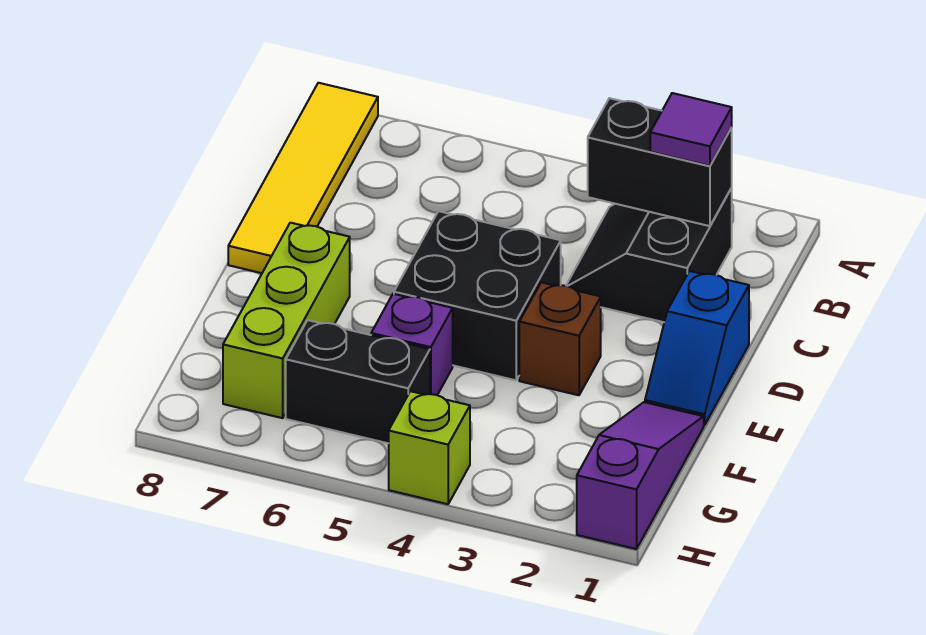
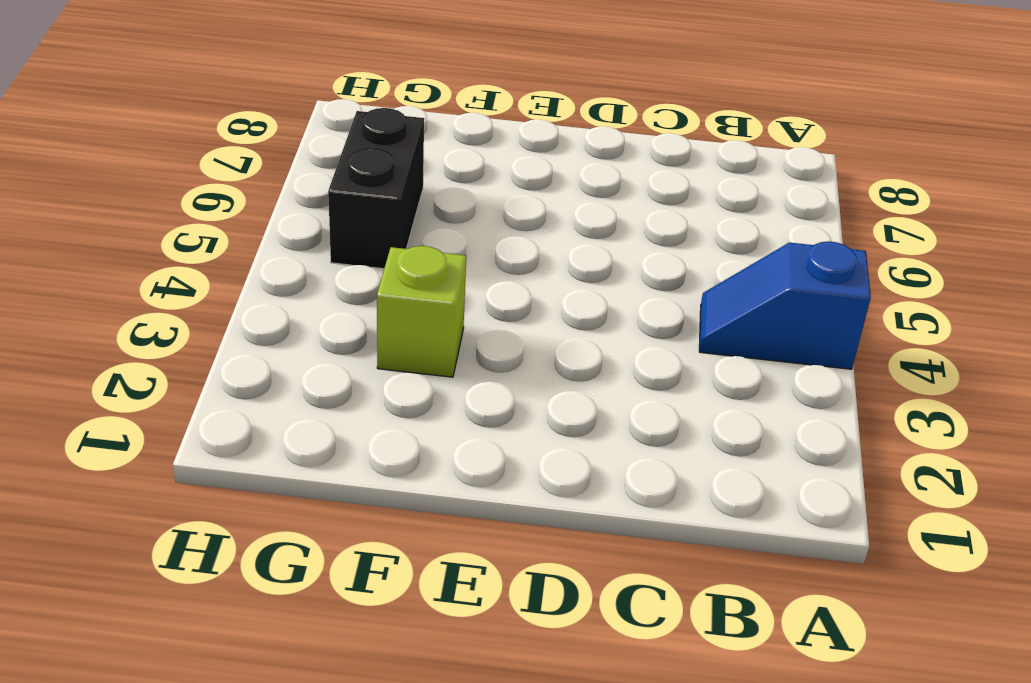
blue slope A4:B4 level 1 top A -> blue slope D1:E1 level 1 top D
lime brick F3 level 1 -> lime brick H4 level 1
none -> yellow tile A8:D8 level 1
none -> black slope B2:C3 level 1 top 2
none -> black brick D4:E5 level 1

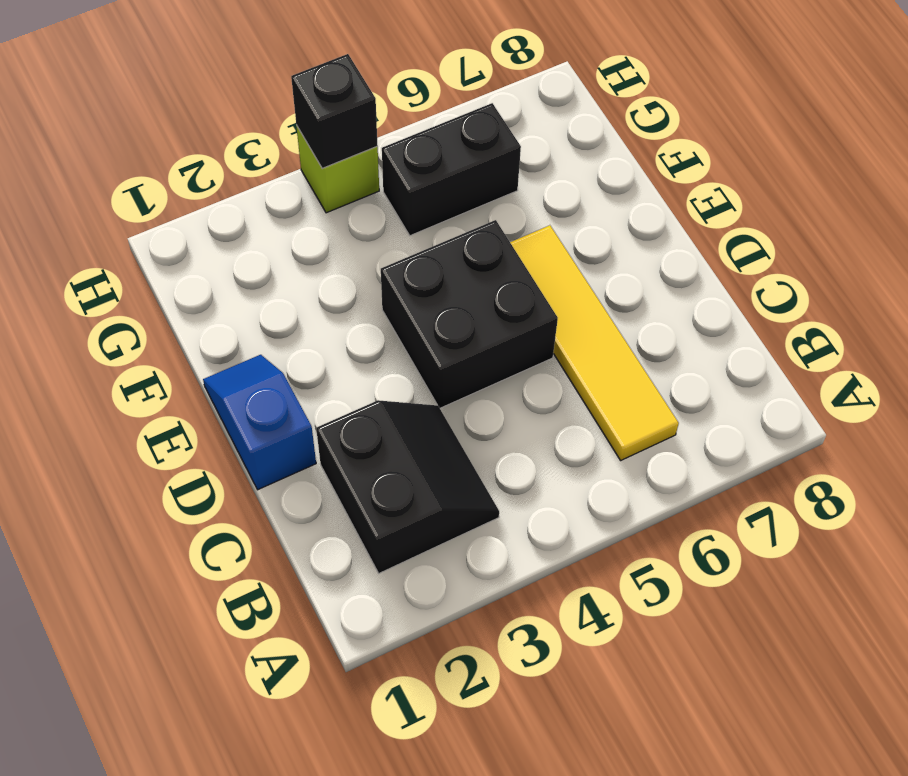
yellow tile B6:E6 level 1 -> yellow tile A8:D8 level 1
black brick H4 level 2 -> none
none -> brown brick E3 level 1
none -> lime brick E7:G7 level 1
none -> purple slope F1:H1 level 1 top H

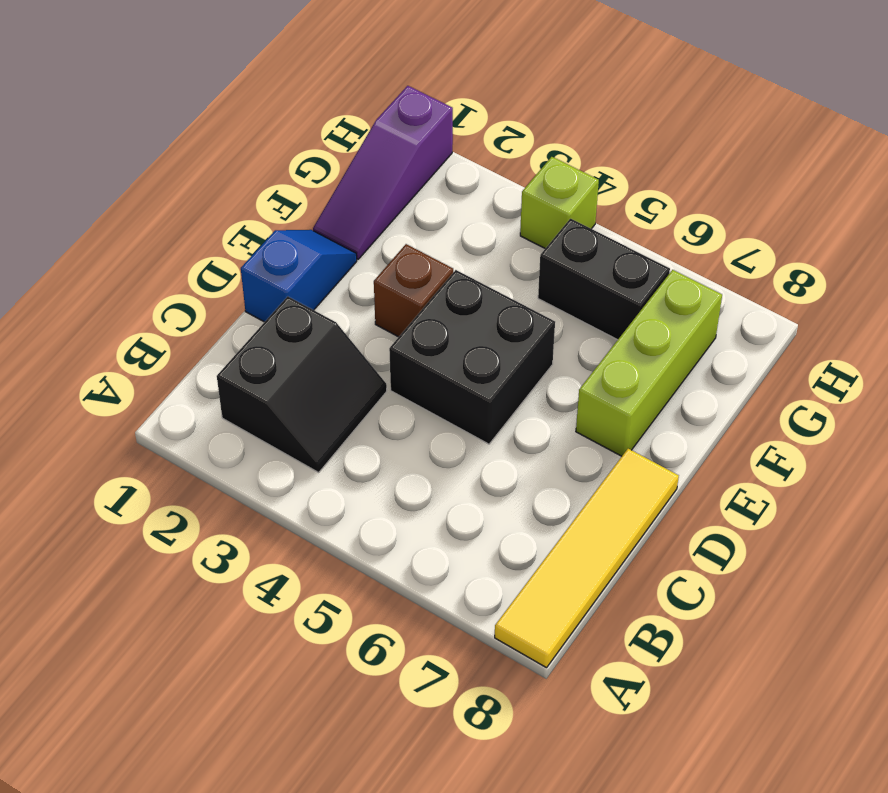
none -> purple brick F5 level 1
none -> black brick B2:B3 level 2
none -> purple tile B2 level 3

